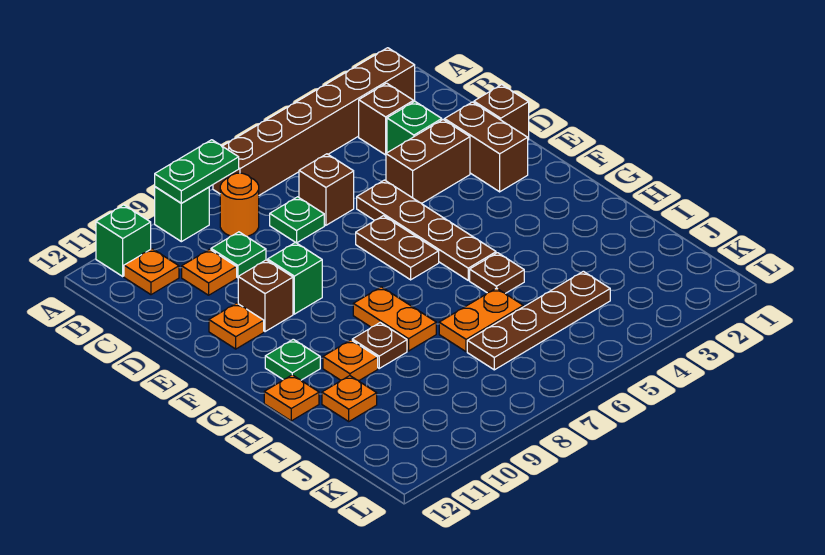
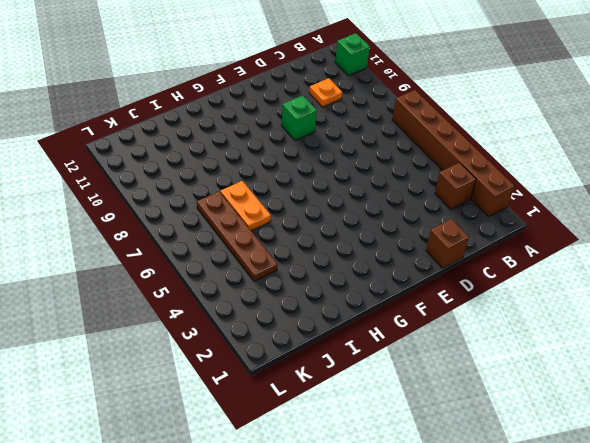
none -> green brick A9 level 1
none -> orange round brick B8 level 1
none -> orange plate B11 level 1

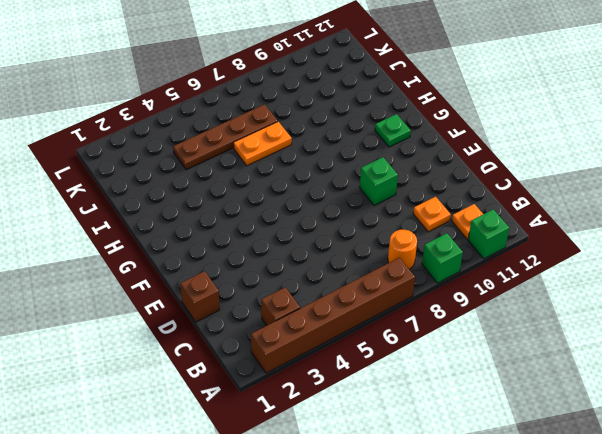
none -> green brick C3 level 1
none -> brown brick C6 level 1
none -> green plate C7 level 1

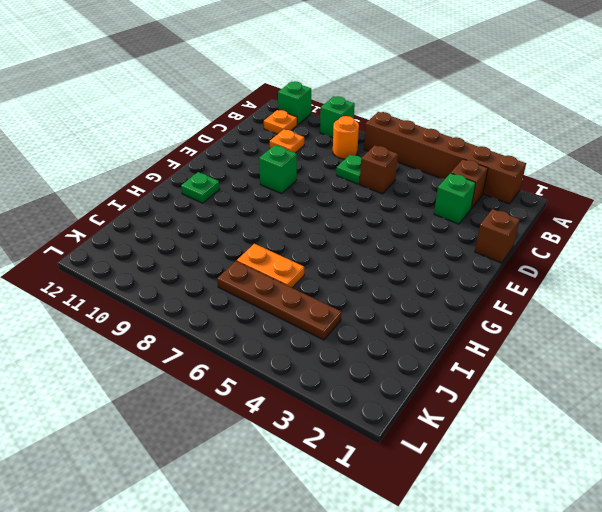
none -> green plate C9 level 1
none -> brown brick D2:E2 level 1
none -> brown brick D3:D4 level 1

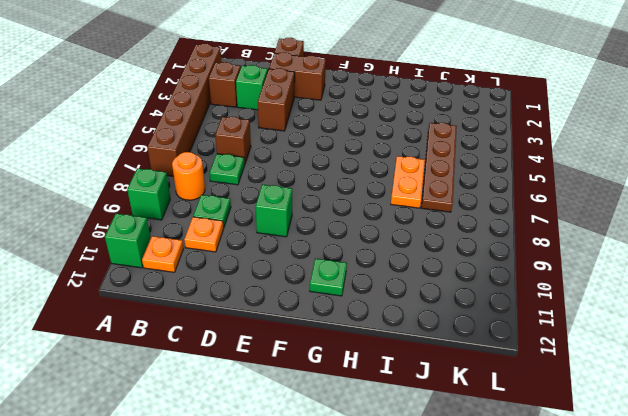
none -> brown plate D5:G5 level 1
none -> brown plate E6:F6 level 1
none -> brown brick E10 level 1

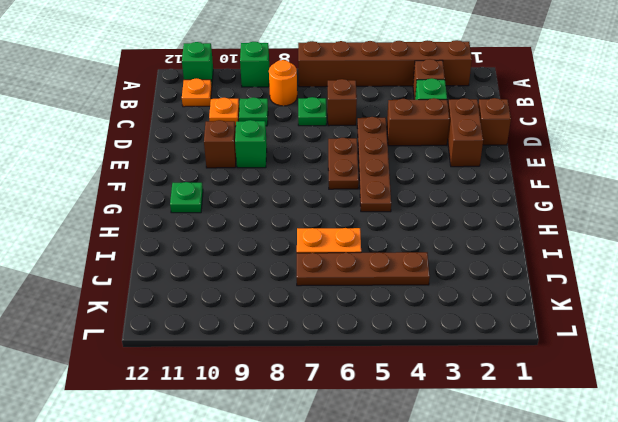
none -> orange plate E11 level 1
none -> orange plate G8:H8 level 1
none -> brown plate H5 level 1

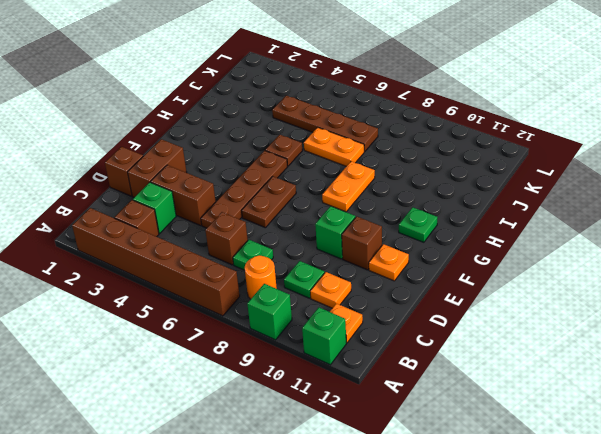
none -> brown plate H9 level 1
none -> orange plate H10 level 1
none -> orange plate H12 level 1

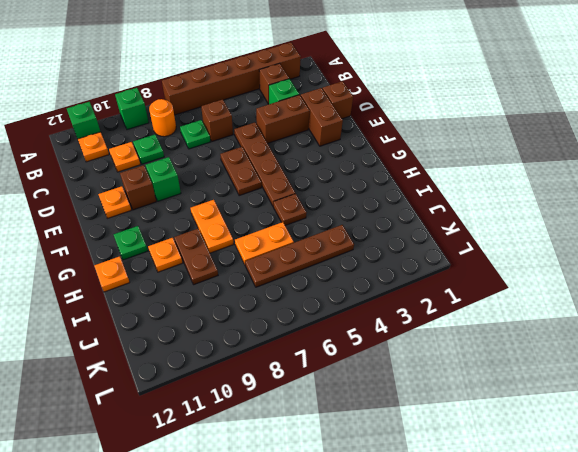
brown plate H9:I9 level 1 -> brown plate H9 level 1
none -> orange plate I11 level 1
none -> green plate A8:A9 level 2

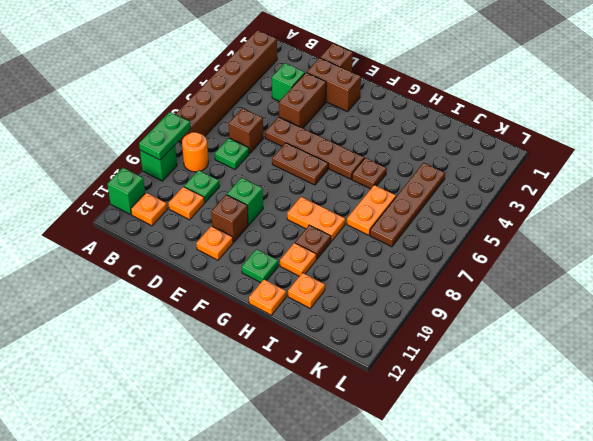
none -> brown brick B3 level 1

